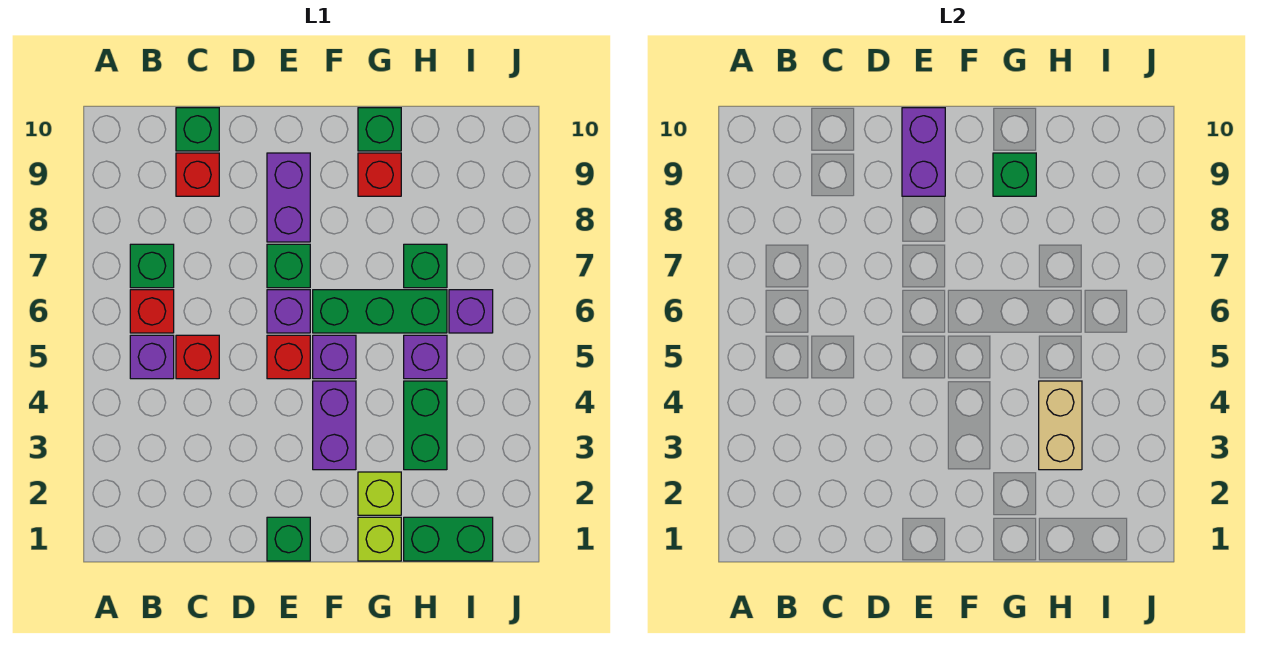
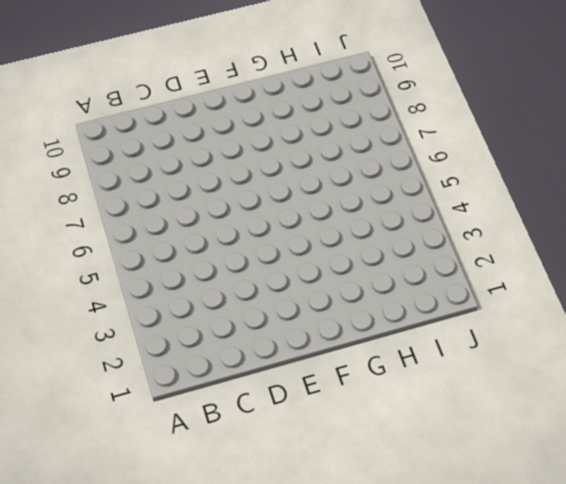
none -> purple brick B5 level 1
none -> red brick B6 level 1
none -> green brick B7 level 1

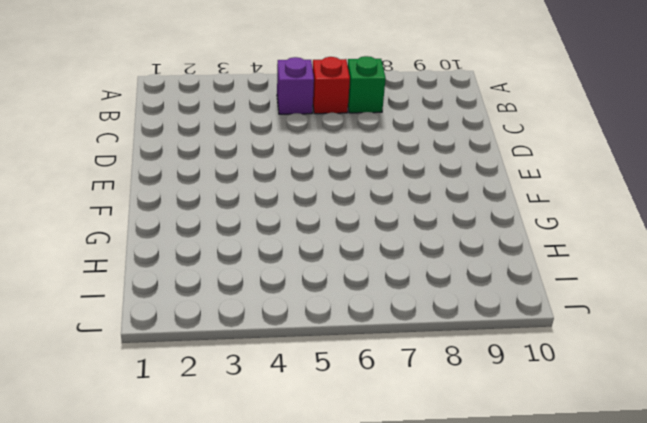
none -> red brick C5 level 1
none -> red brick C9 level 1
none -> green brick C10 level 1

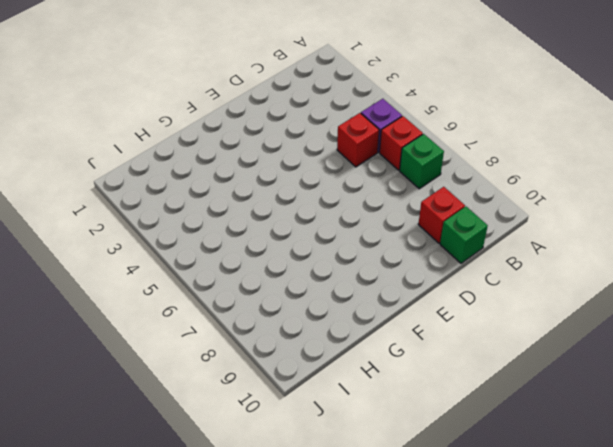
none -> green brick E1 level 1
none -> red brick E5 level 1
none -> purple brick E6 level 1

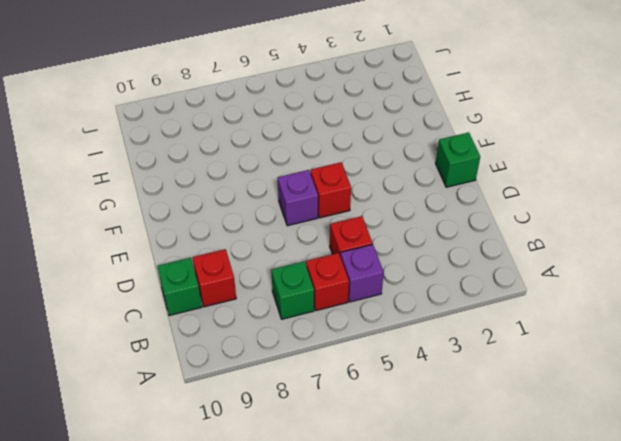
none -> green brick E7 level 1
none -> purple brick E8:E9 level 1
none -> purple brick F3:F4 level 1

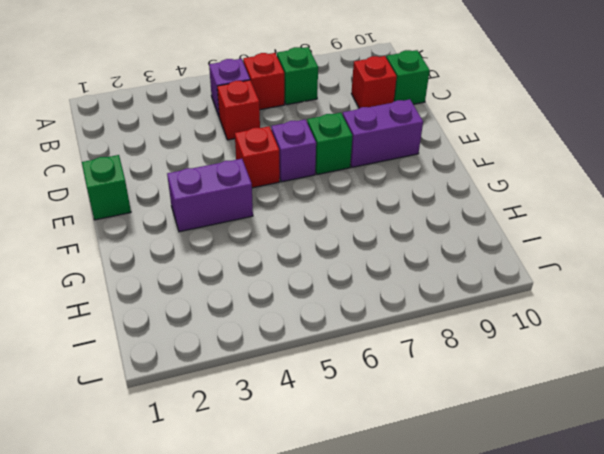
none -> purple brick F5 level 1
none -> green brick F6:H6 level 1
none -> lime brick G1 level 1

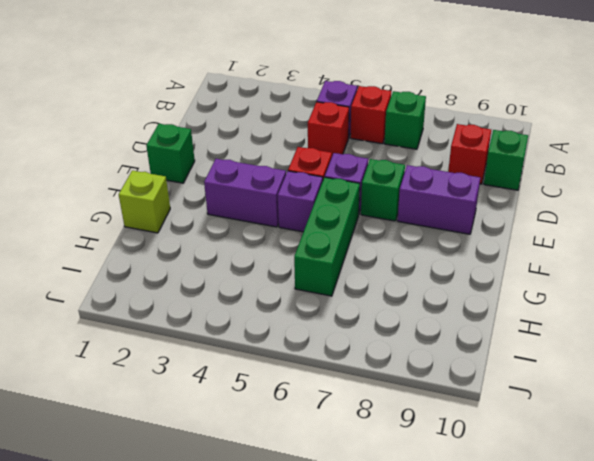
none -> lime brick G2 level 1
none -> red brick G9 level 1
none -> green brick G10 level 1

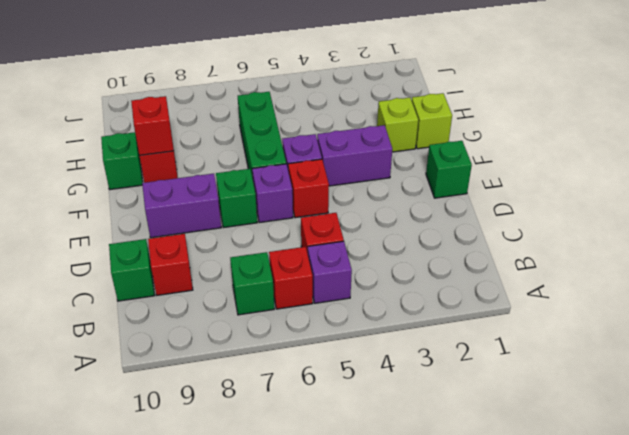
red brick G9 level 2 -> green brick G9 level 2
none -> green brick H1:I1 level 1
none -> green brick H3:H4 level 1
none -> purple brick H5 level 1

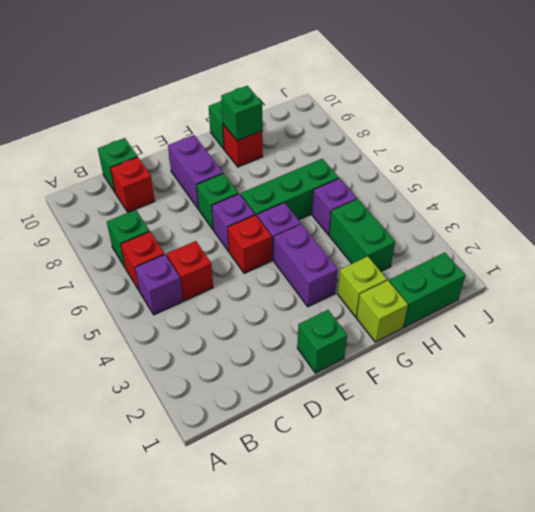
none -> green brick H7 level 1
none -> purple brick I6 level 1
none -> purple brick E9:E10 level 2

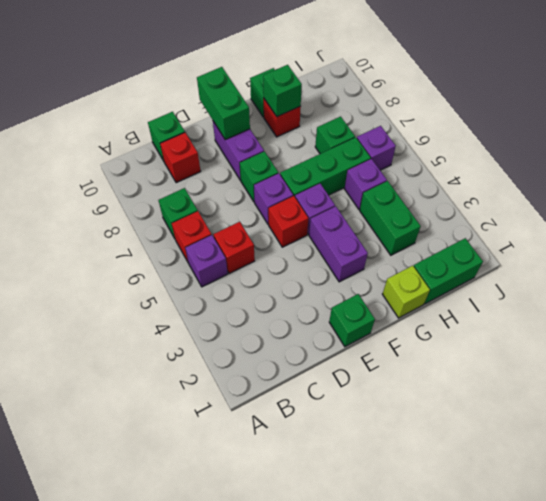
green brick E9:E10 level 2 -> purple brick E9:E10 level 2
none -> lime brick G2 level 1
none -> tan brick H3:H4 level 2

